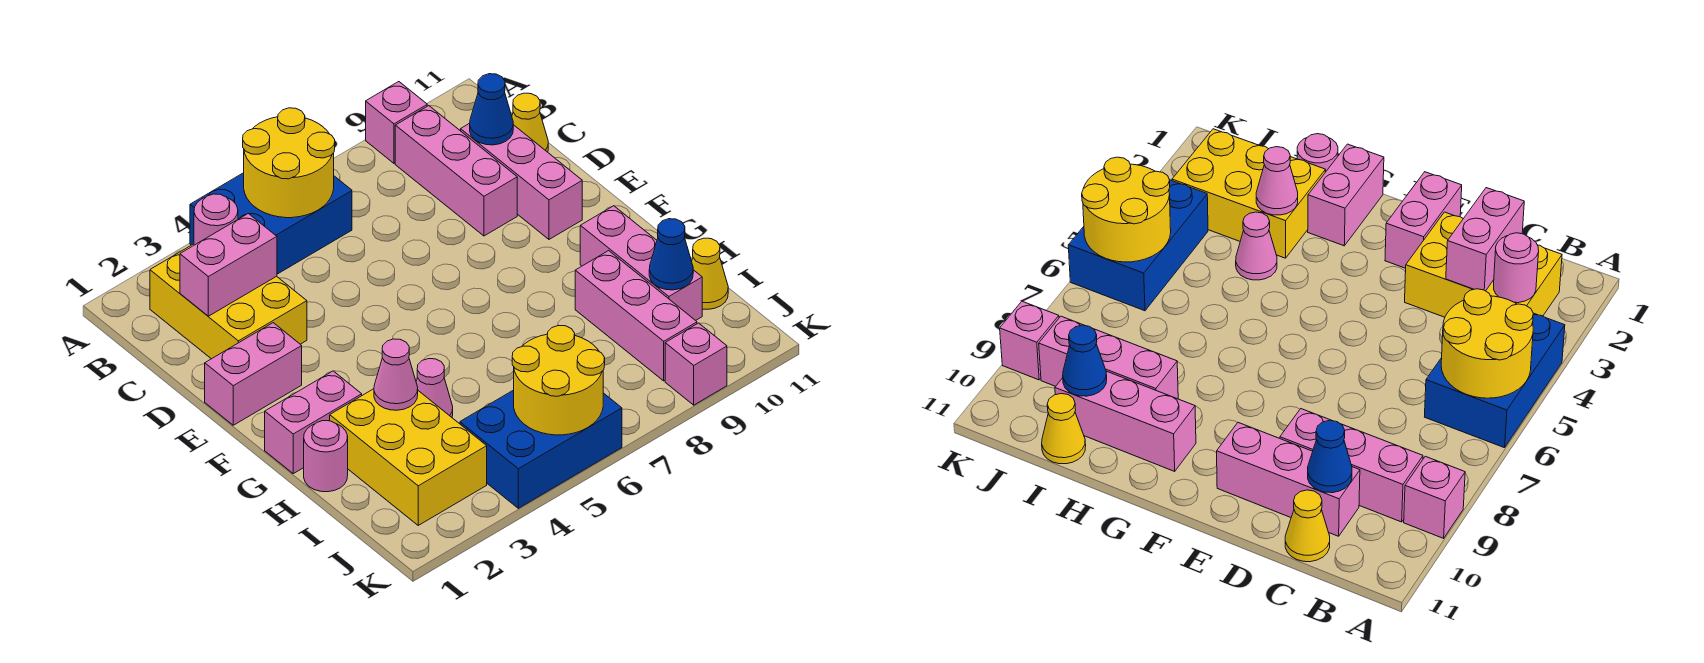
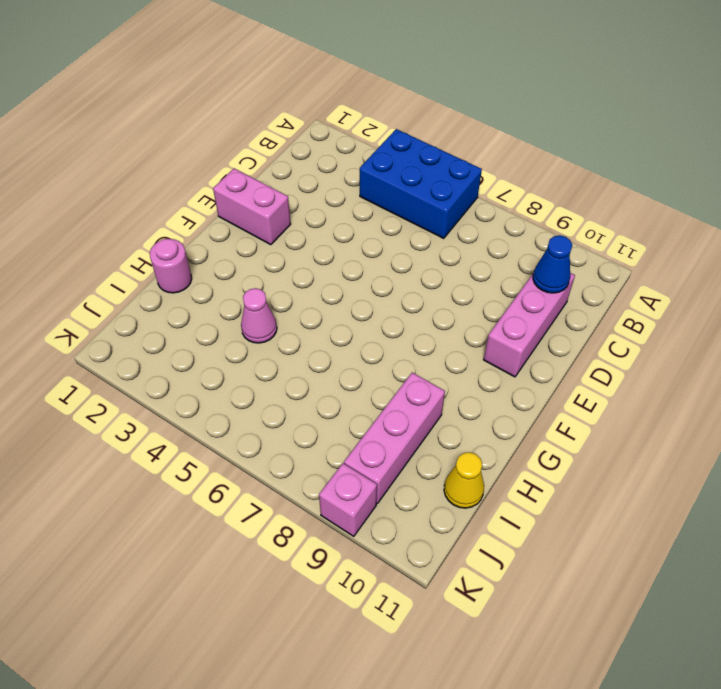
none -> pink brick A9 level 1
none -> yellow brick B2:D3 level 1
none -> pink brick B9:D9 level 1

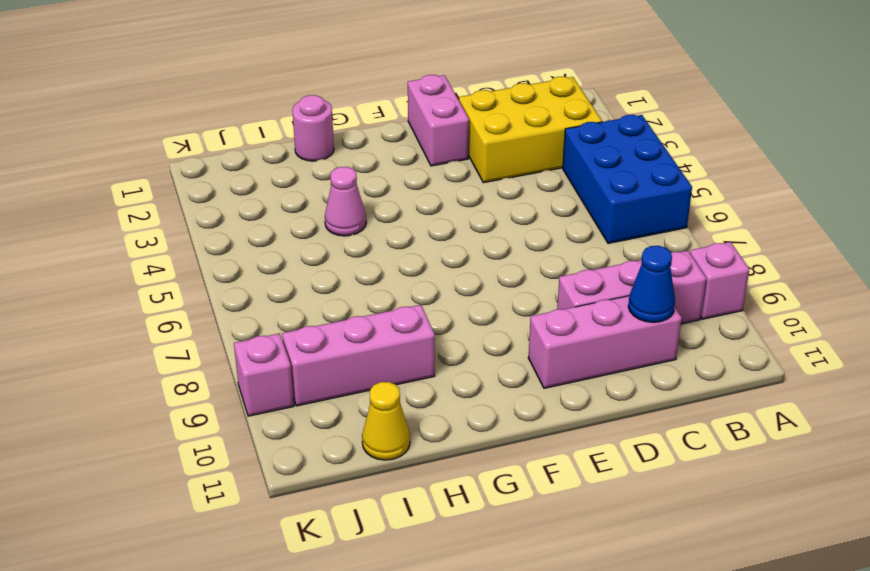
none -> yellow cone C11 level 1
none -> pink brick G1:G2 level 1
none -> pink brick G10:I10 level 1

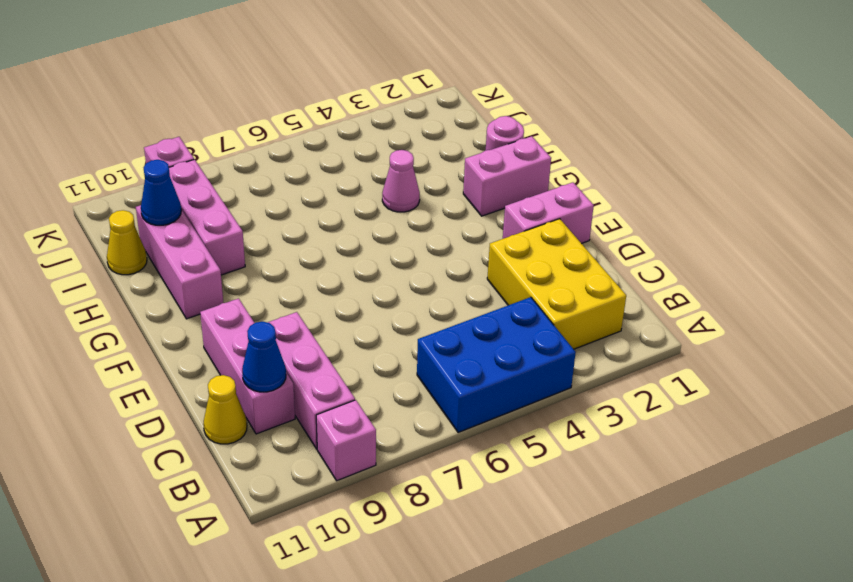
none -> yellow brick H2:J3 level 1
none -> blue brick J4:K6 level 1
none -> yellow round brick A5:B6 level 2

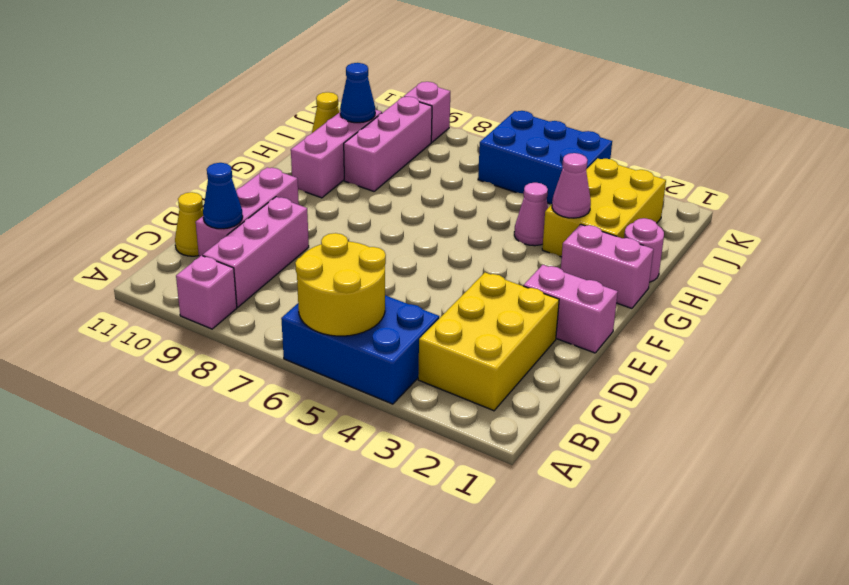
none -> pink round brick B3 level 2
none -> pink brick C2:C3 level 2
none -> yellow round brick J5:K6 level 2

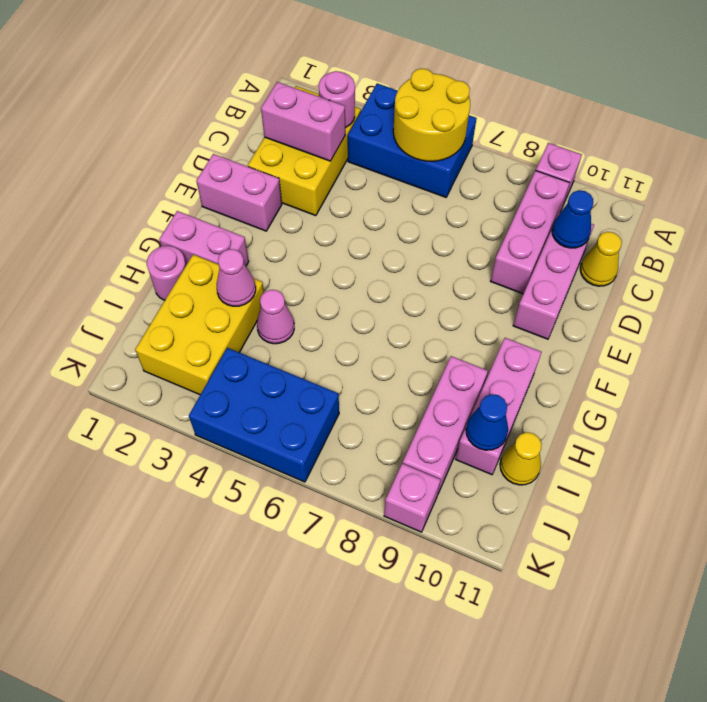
none -> yellow round brick J5:K6 level 2

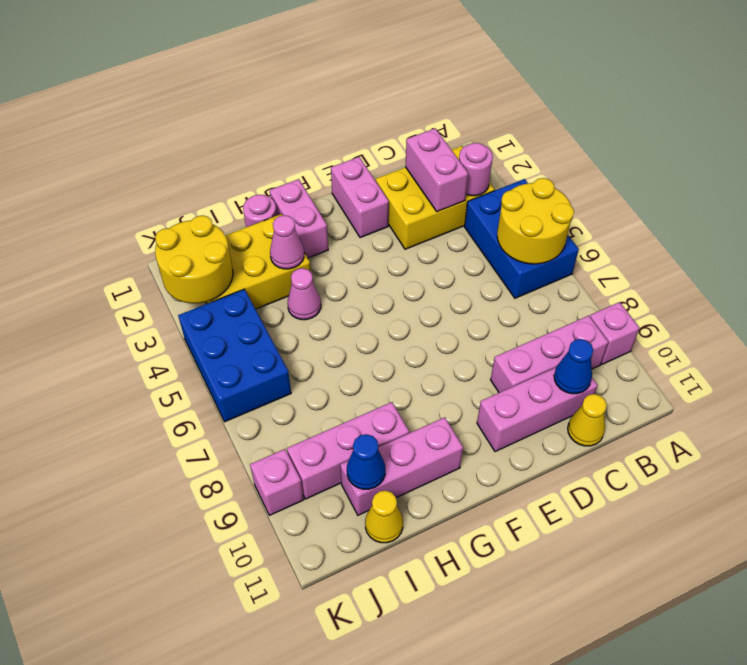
yellow round brick J2:K3 level 2 -> yellow round brick J5:K6 level 2

